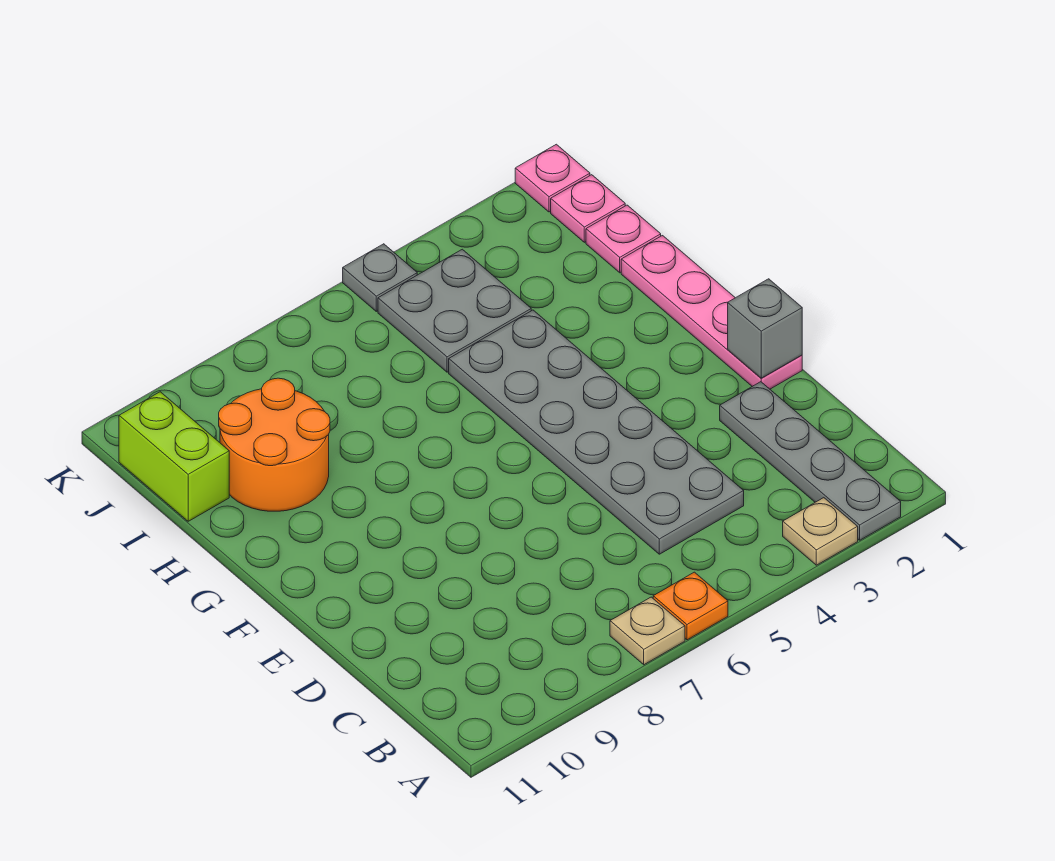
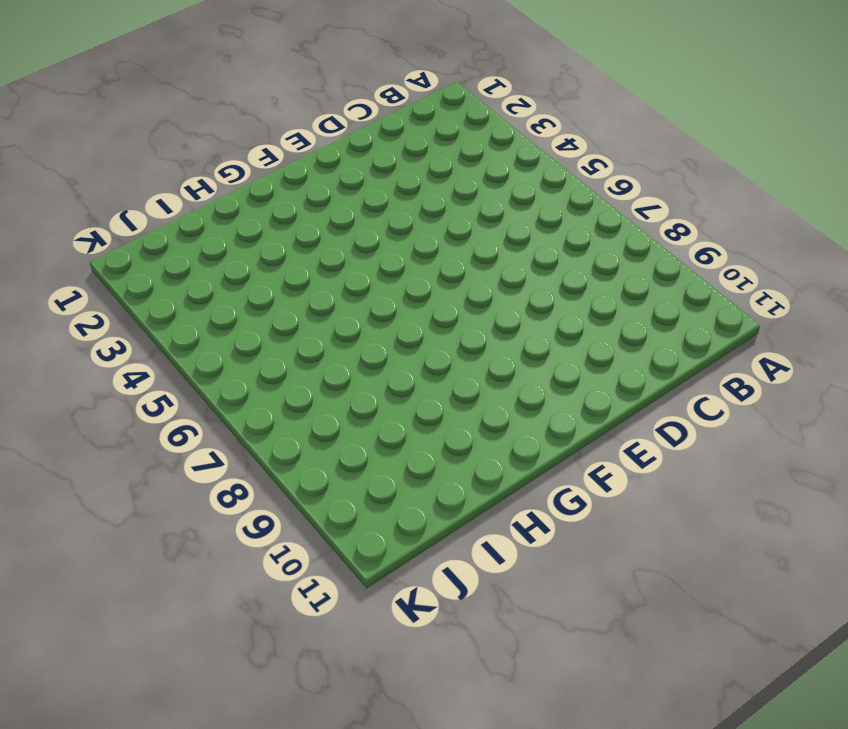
none -> grey plate A2:D2 level 1
none -> tan plate A3 level 1
none -> orange plate A6 level 1

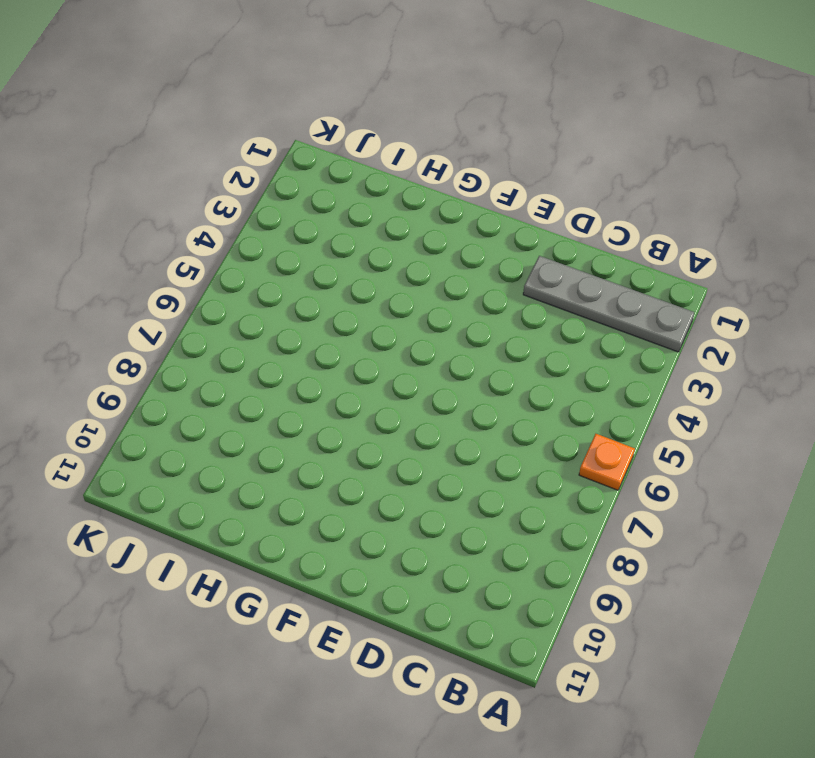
none -> tan plate A3 level 1
none -> tan plate A7 level 1
none -> grey plate C4:H5 level 1

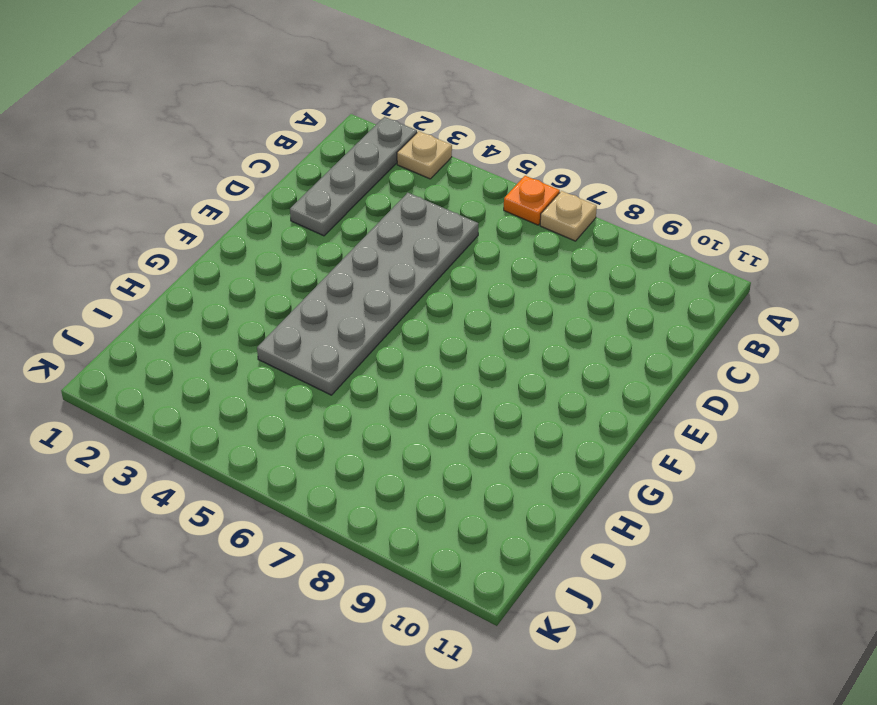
none -> pink plate E1:H1 level 1
none -> orange round brick H9:I10 level 1
none -> pink plate I1 level 1

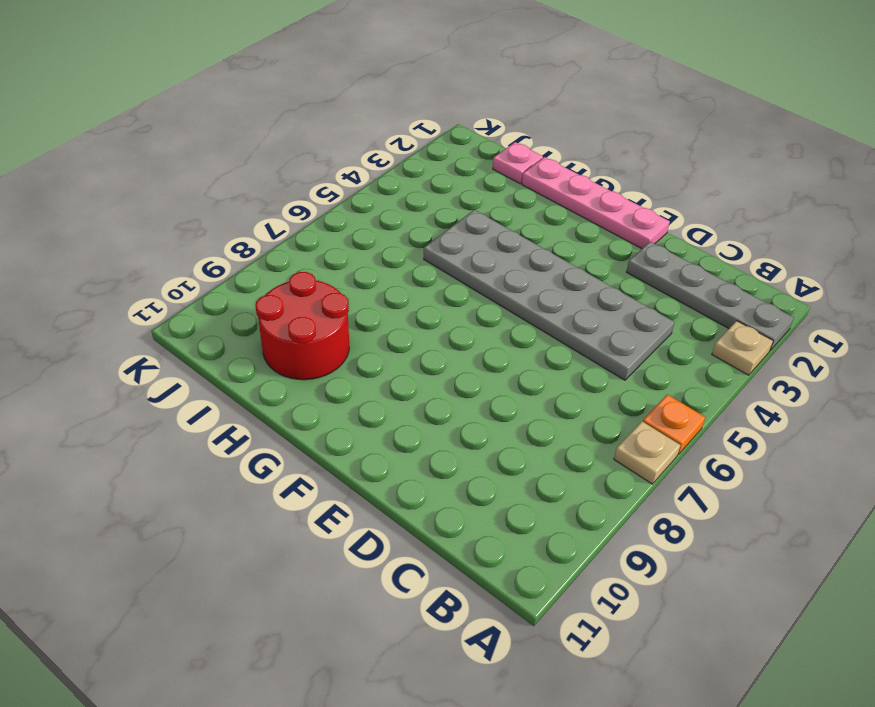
red round brick H9:I10 level 1 -> orange round brick H9:I10 level 1
none -> grey plate I4:J5 level 1
none -> lime brick I11:J11 level 1
none -> pink plate J1 level 1

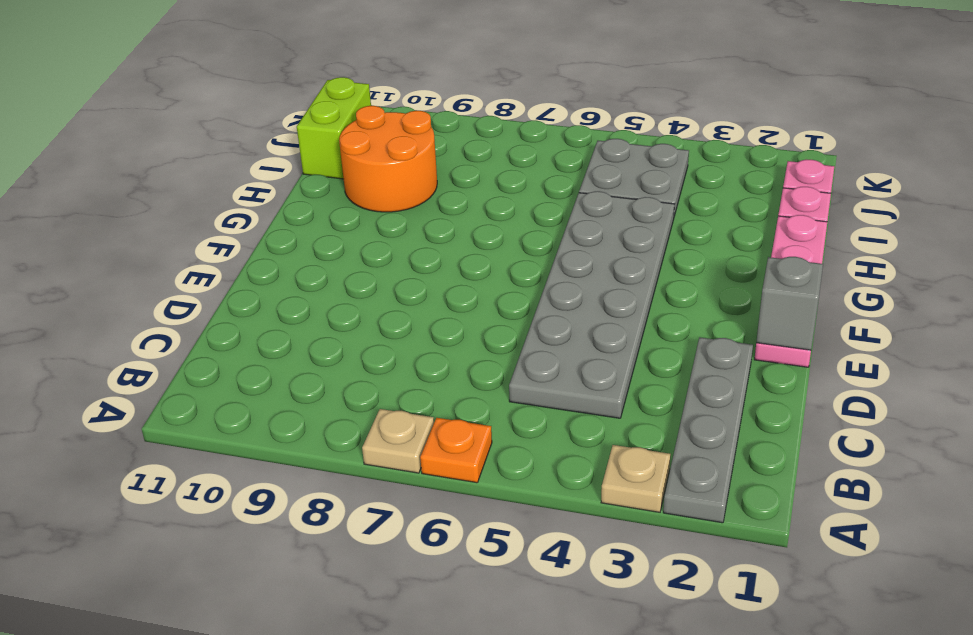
none -> pink plate K1 level 1
none -> grey plate K5 level 1

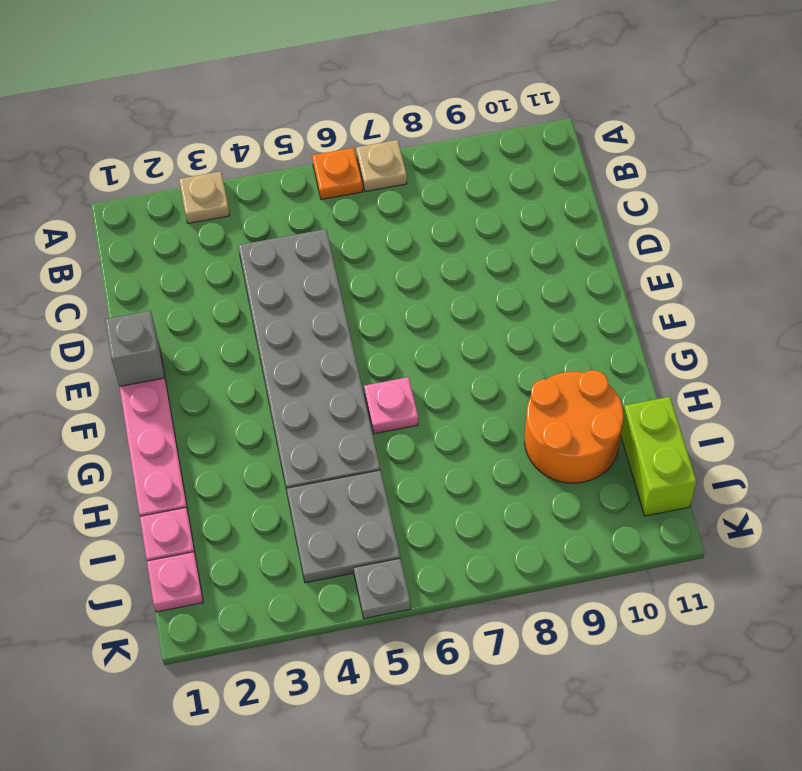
pink plate G6 level 1 -> pink plate K1 level 1
none -> grey plate A2:D2 level 1

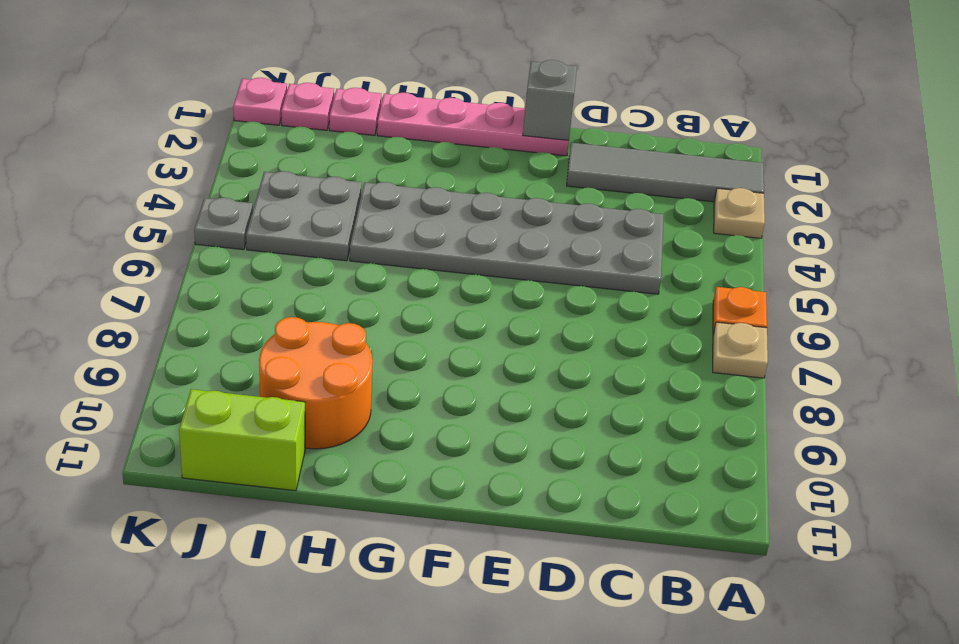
grey tile A2:D2 level 1 -> grey plate A2:D2 level 1

